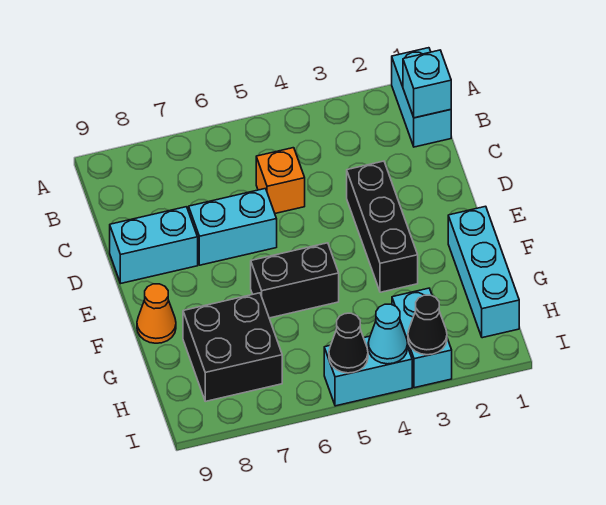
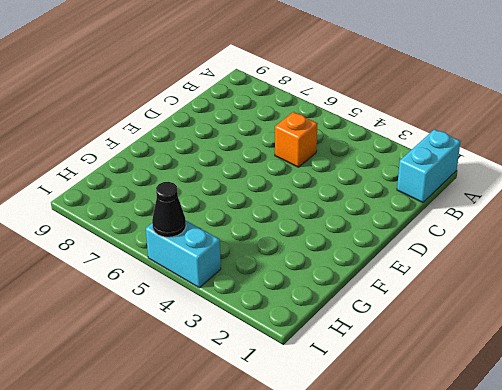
none -> black brick D3:F3 level 1
none -> cyan brick D6:D7 level 1
none -> cyan brick D8:D9 level 1

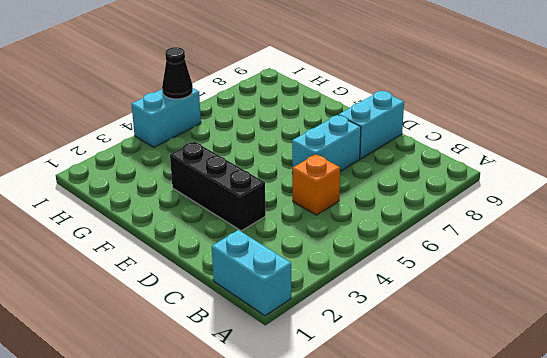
none -> cyan brick F1:H1 level 1
none -> black brick F5:F6 level 1
none -> orange cone F9 level 1

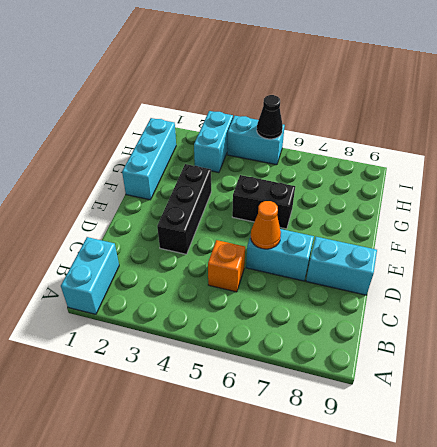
orange cone D6 level 2 -> orange cone F9 level 1
none -> black brick G7:H8 level 1
none -> cyan brick B1 level 2
none -> black cone I3 level 2

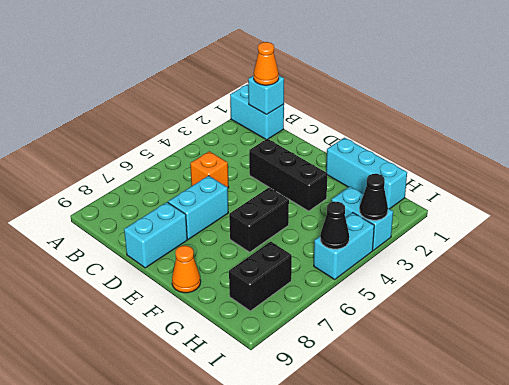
orange cone B1 level 3 -> none
black brick H7:H8 level 1 -> black brick G7:H8 level 1
none -> cyan cone I4 level 2

